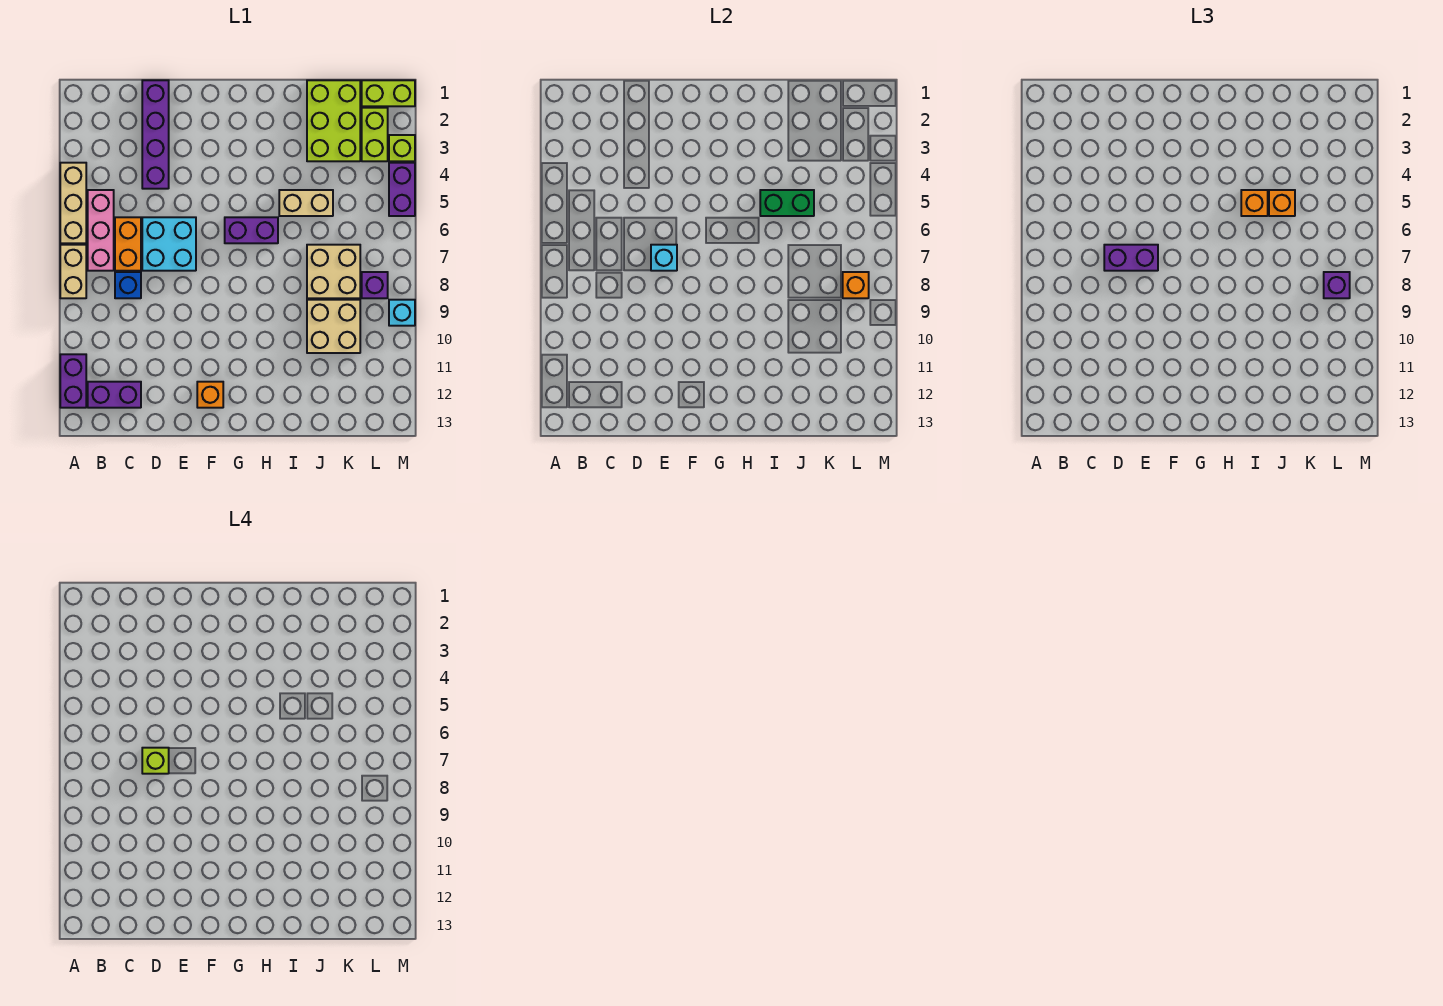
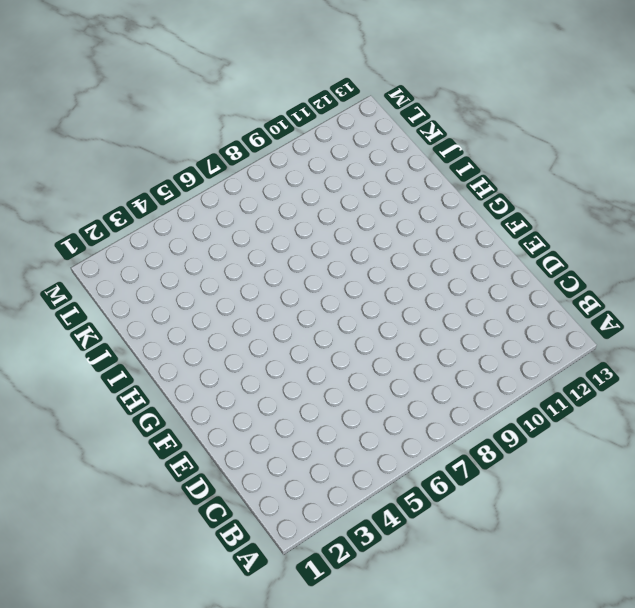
none -> tan brick A4:A6 level 1
none -> tan brick A7:A8 level 1
none -> purple brick A11:A12 level 1

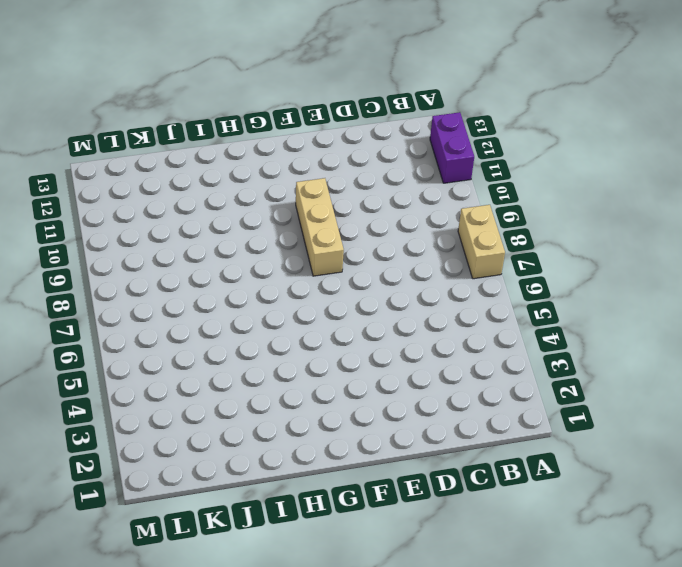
tan brick F8:F10 level 1 -> tan brick A4:A6 level 1
none -> pink brick B5:B7 level 1
none -> purple brick B12:C12 level 1
none -> orange brick C6:C7 level 1

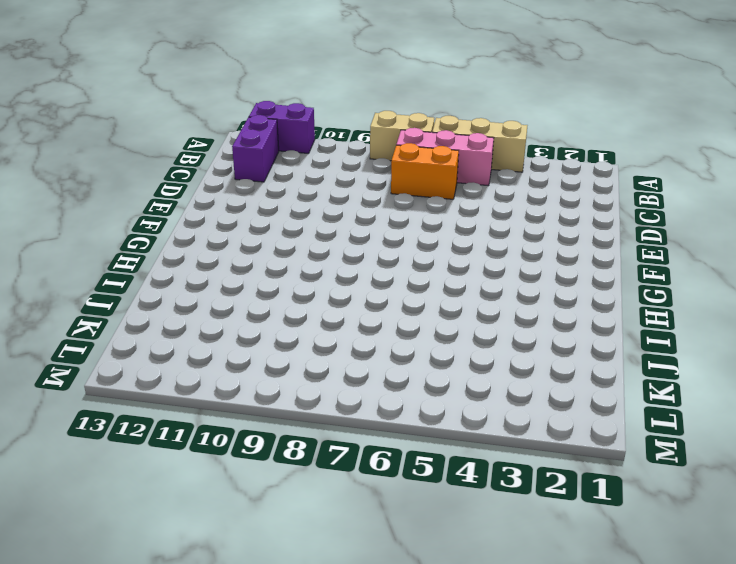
none -> blue brick C8 level 1
none -> purple brick D1:D4 level 1
none -> cyan brick D6:E7 level 1

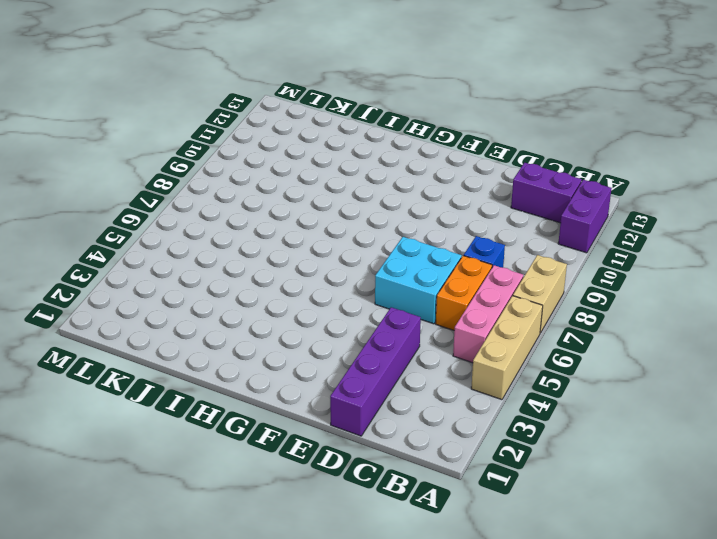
none -> orange brick F12 level 1
none -> purple brick G6:H6 level 1
none -> tan brick I5:J5 level 1

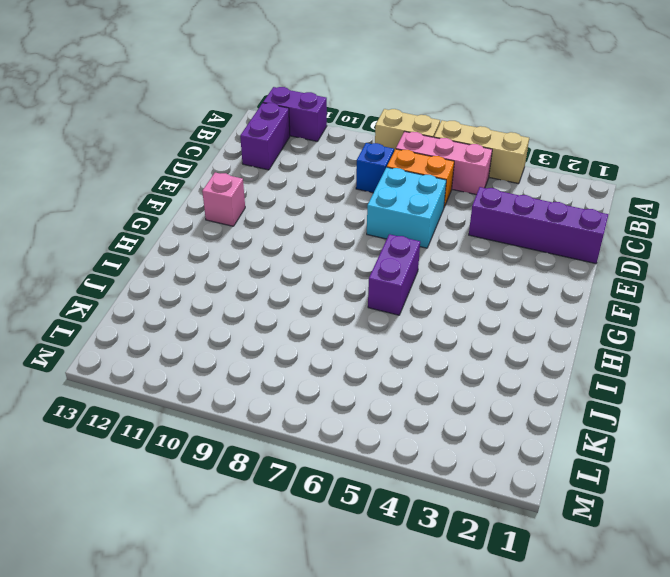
pink brick F12 level 1 -> orange brick F12 level 1
none -> tan brick I5:J5 level 1
none -> lime brick J1:K3 level 1
none -> tan brick J7:K8 level 1

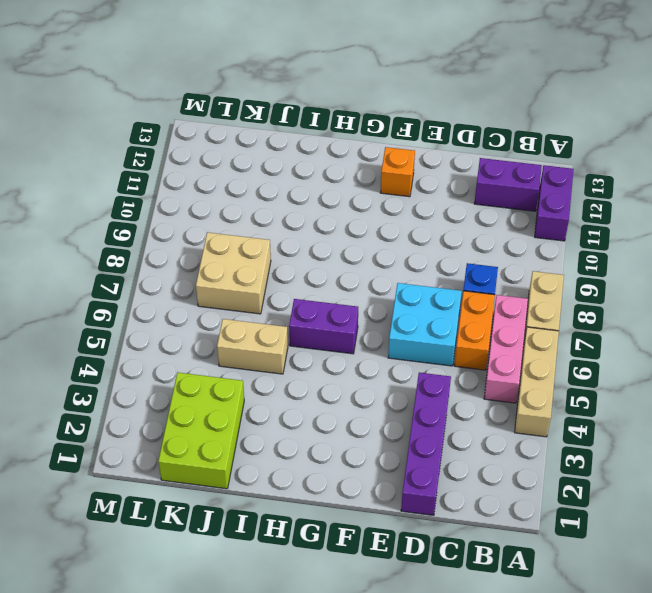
none -> tan brick J9:K10 level 1
none -> lime brick L1:M1 level 1
none -> lime brick L2:L3 level 1

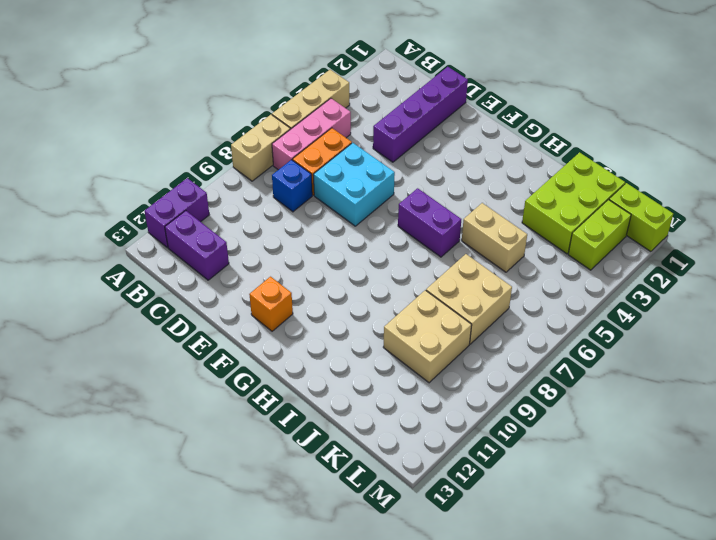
none -> purple brick L8 level 1
none -> lime brick M3 level 1
none -> purple brick M4:M5 level 1

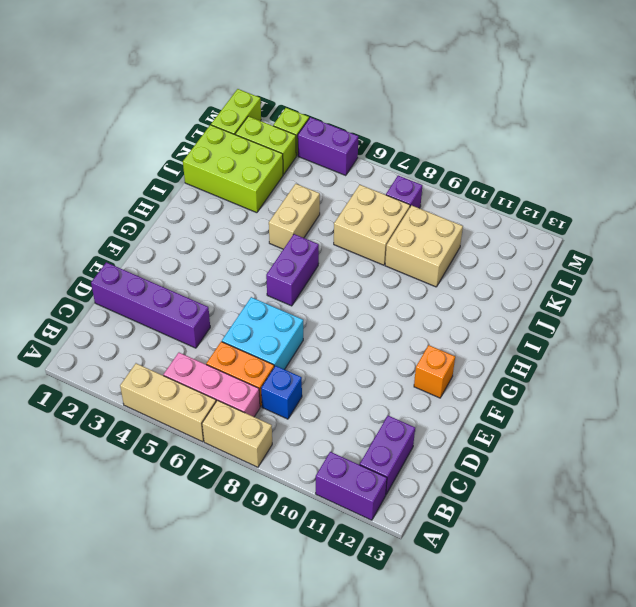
none -> cyan brick M9 level 1
none -> cyan brick E7 level 2
none -> green brick I5:J5 level 2

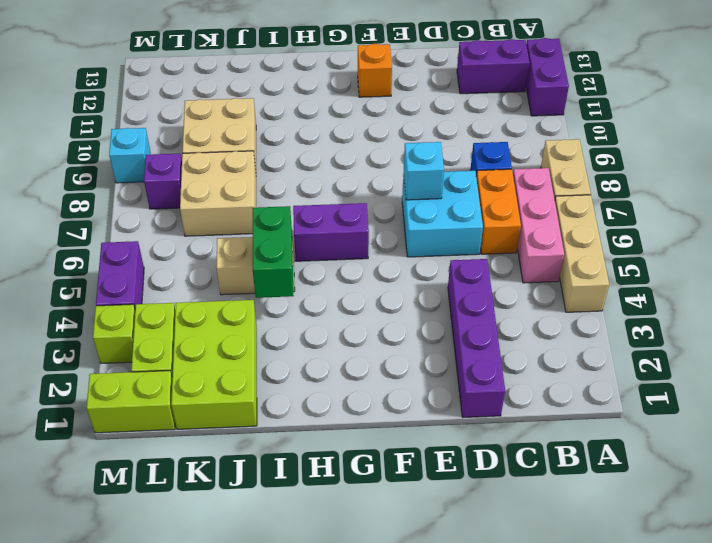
green brick I4:I5 level 2 -> green brick I5:J5 level 2
none -> orange brick L8 level 2
none -> purple brick D7:E7 level 3
none -> orange brick I5 level 3

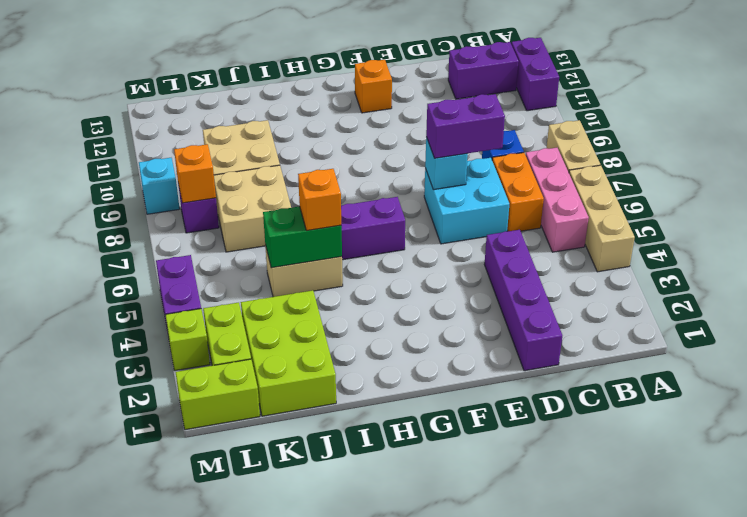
none -> orange brick J5 level 3
none -> purple brick L8 level 3
none -> lime brick D7 level 4

